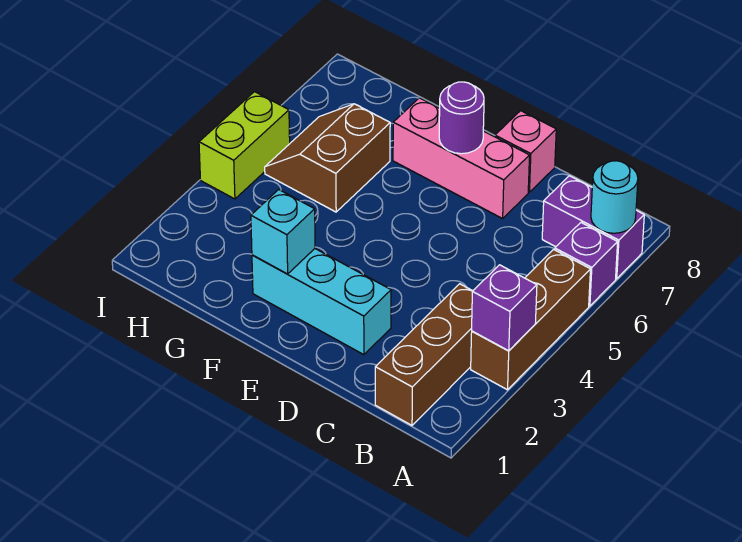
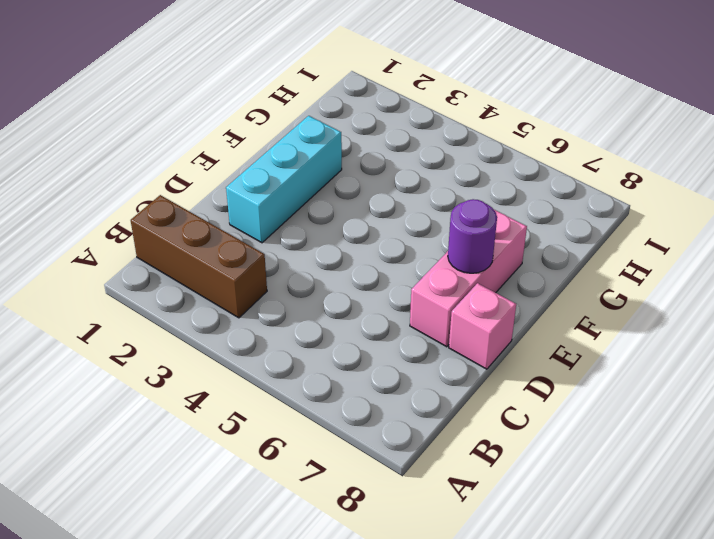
none -> brown brick A3:A5 level 1
none -> purple brick A6 level 1
none -> purple brick A7:B7 level 1

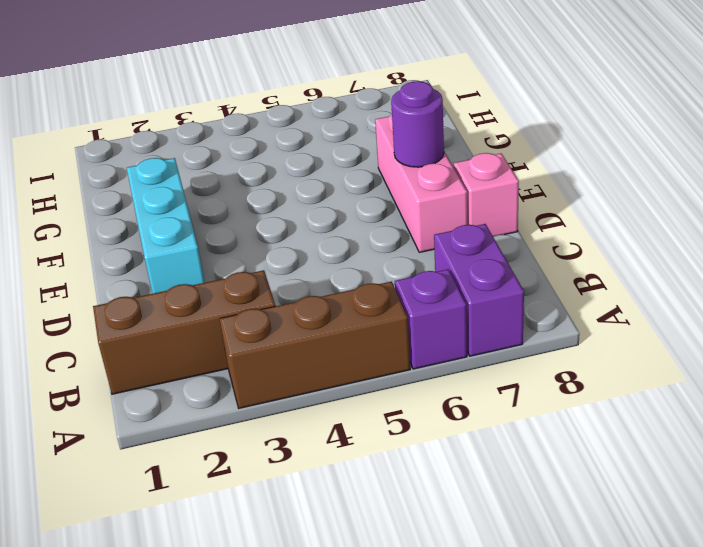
none -> brown slope G5:H6 level 1 top G
none -> lime brick I4:I5 level 1
none -> purple brick A3 level 2

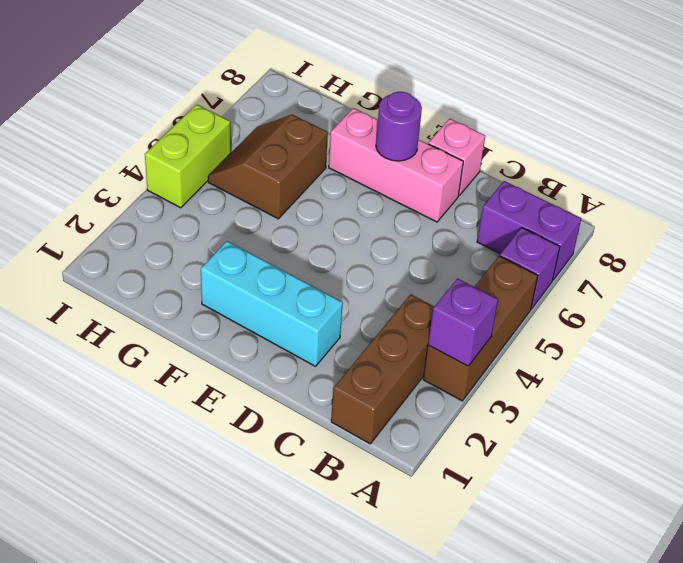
none -> cyan round brick A7 level 2
none -> cyan brick F2 level 2

